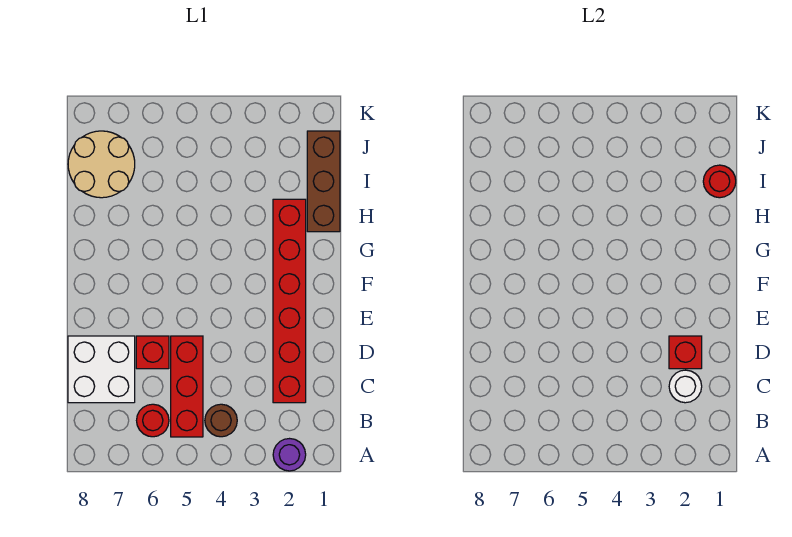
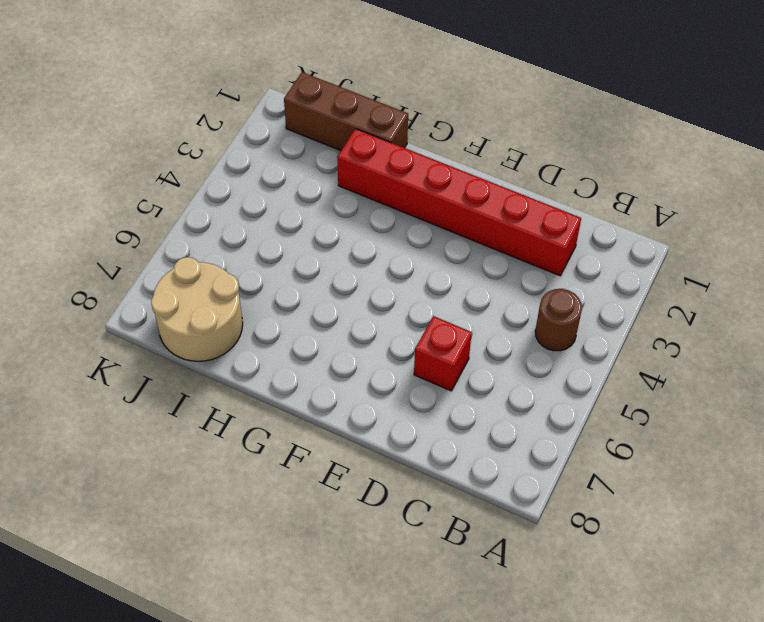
none -> purple round brick A2 level 1
none -> red brick B5:D5 level 1
none -> red round brick B6 level 1

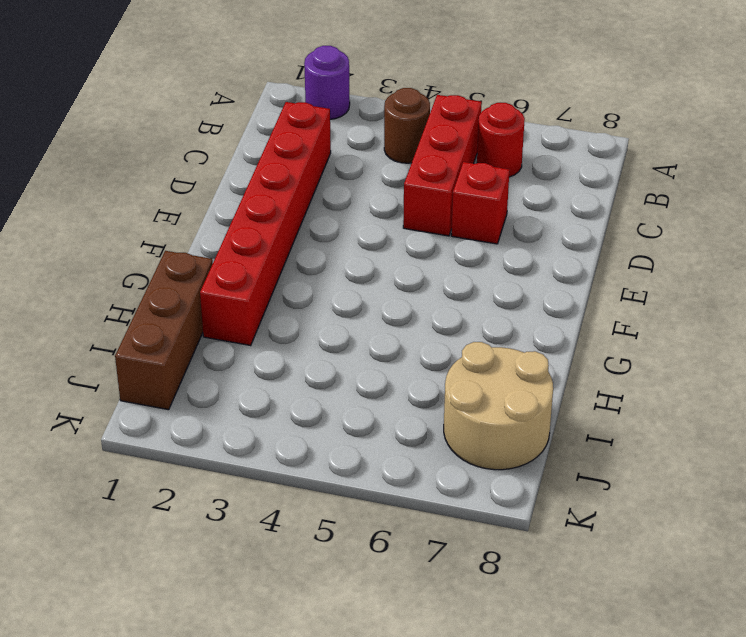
none -> white brick C7:D8 level 1
none -> white round brick C2 level 2
none -> red brick D2 level 2

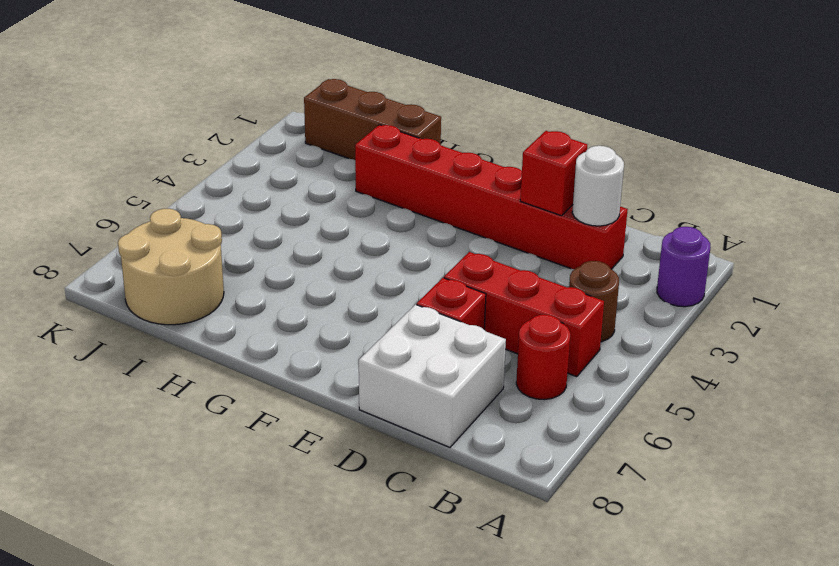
none -> red round brick I1 level 2

